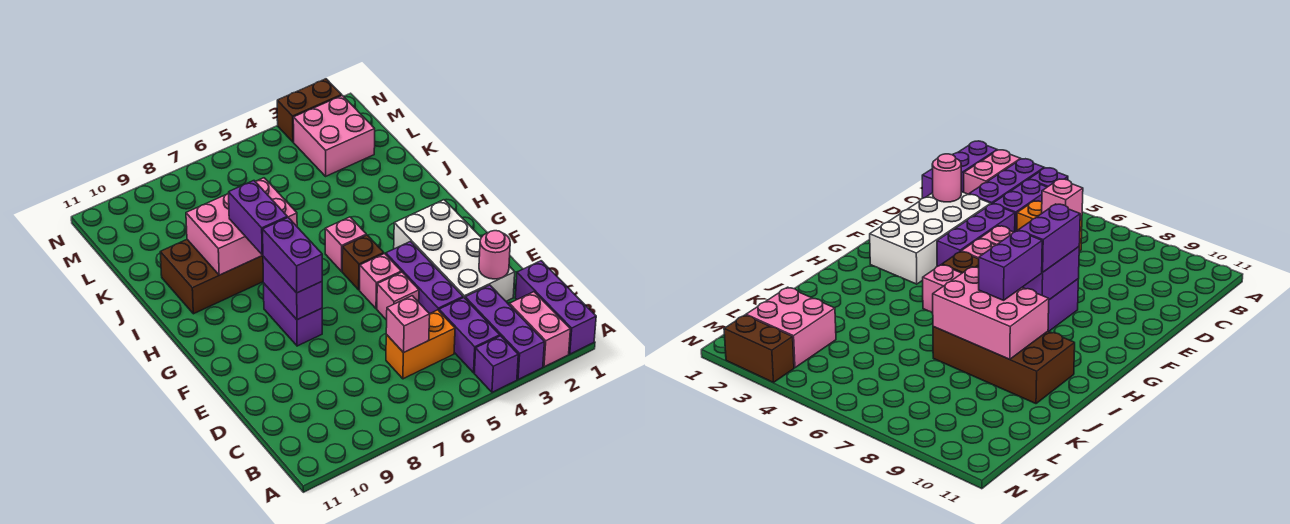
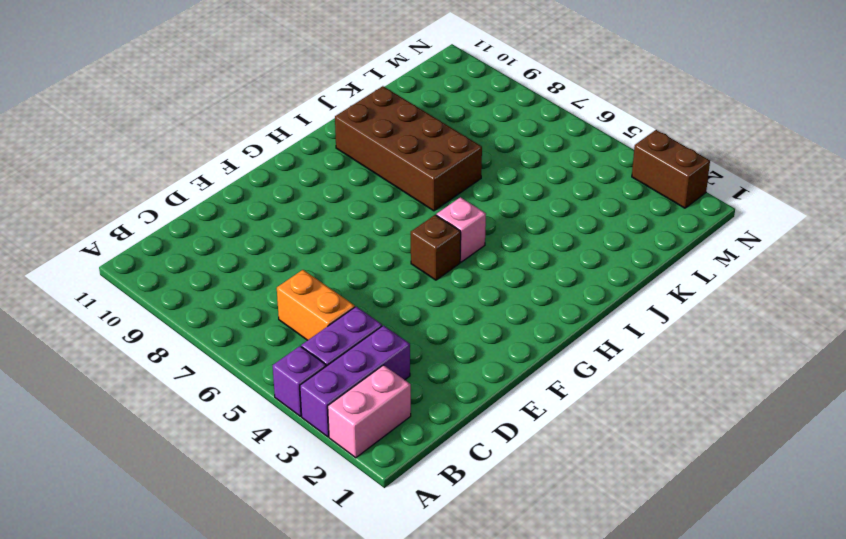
none -> purple brick A1:C1 level 1
none -> white brick D2:G3 level 1
none -> purple brick D4:F4 level 1

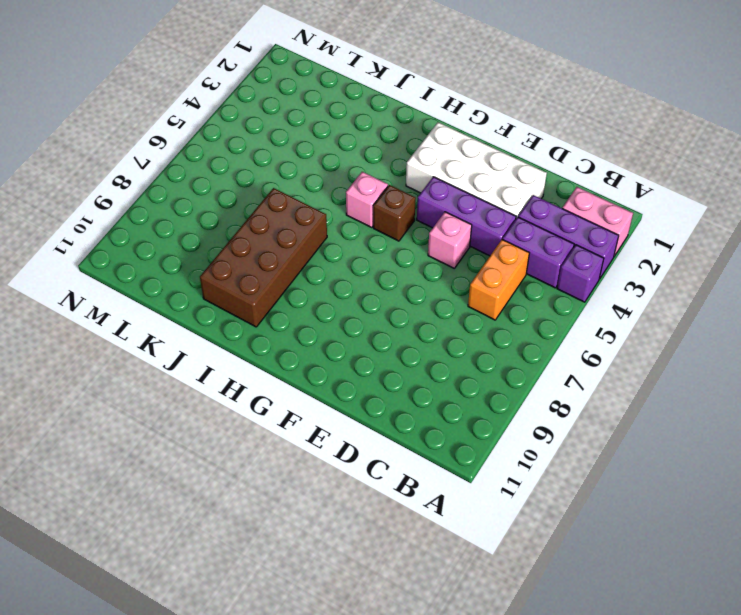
none -> purple brick A1:C1 level 1
none -> pink brick F5 level 1
none -> purple brick F8:G8 level 1

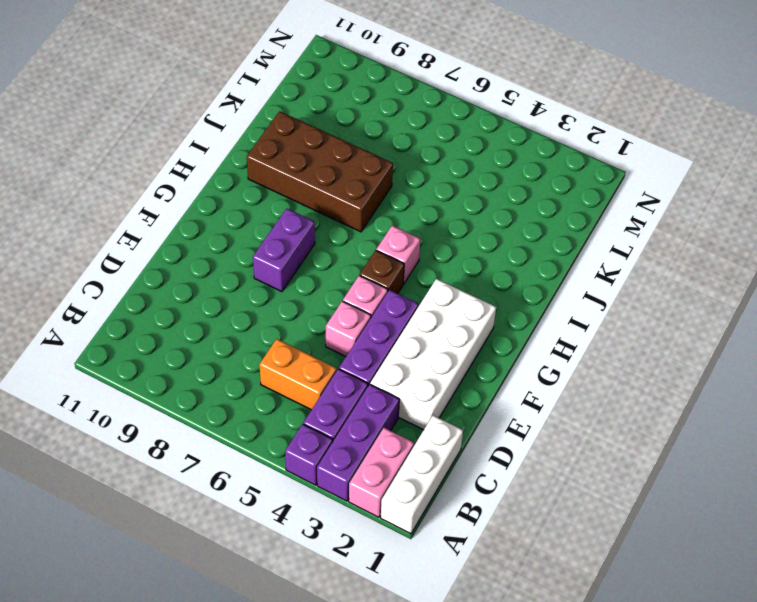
white brick A1:C1 level 1 -> purple brick A1:C1 level 1
none -> pink brick L2:M3 level 1
none -> brown brick N2:N3 level 1
none -> pink brick C6 level 2

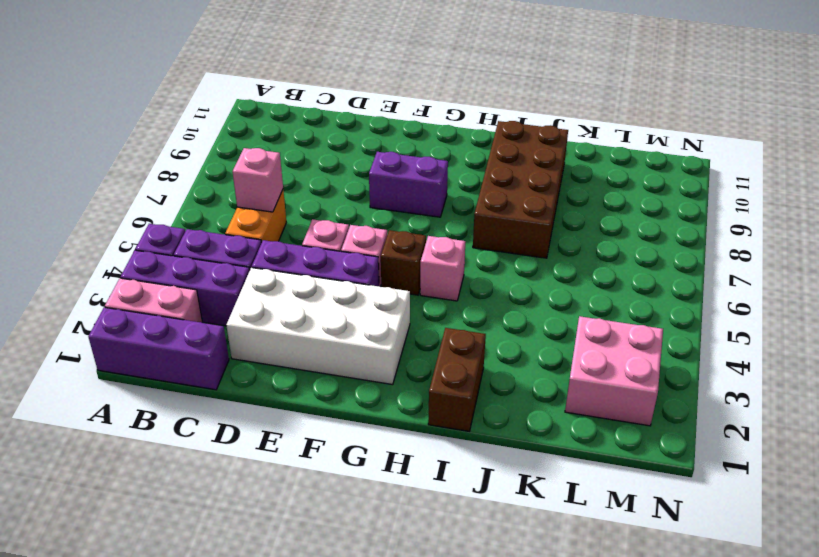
brown brick I1:I2 level 1 -> brown brick N2:N3 level 1
none -> pink round brick D2 level 2
none -> purple brick F8:G8 level 2
none -> pink brick I7:J9 level 2

